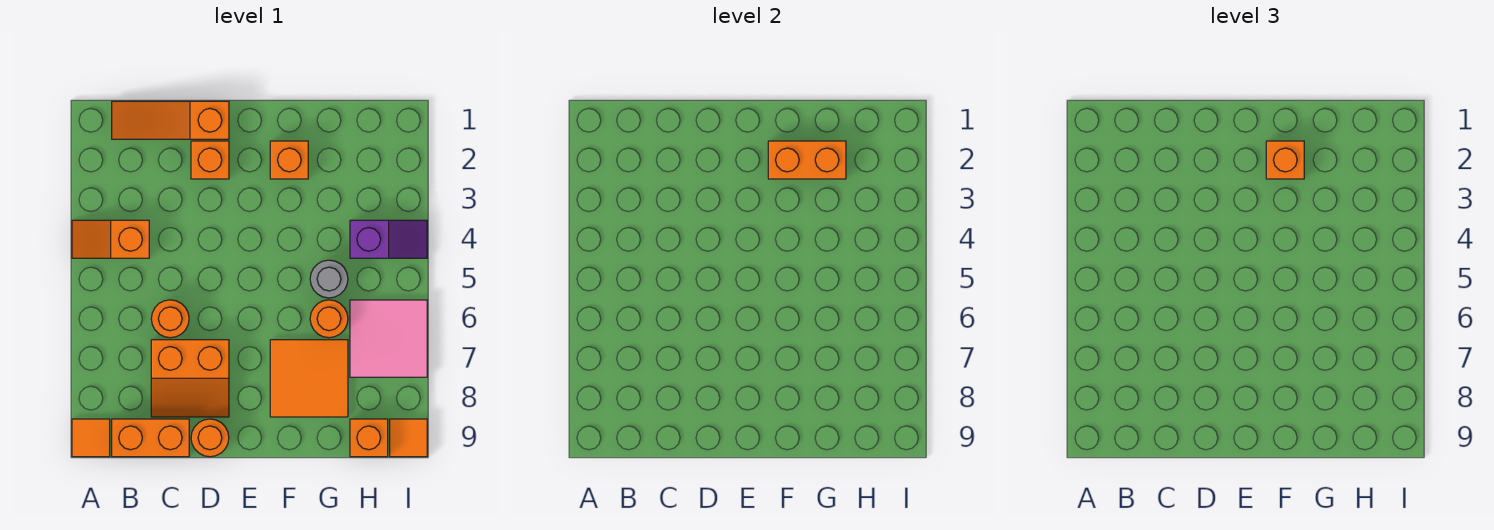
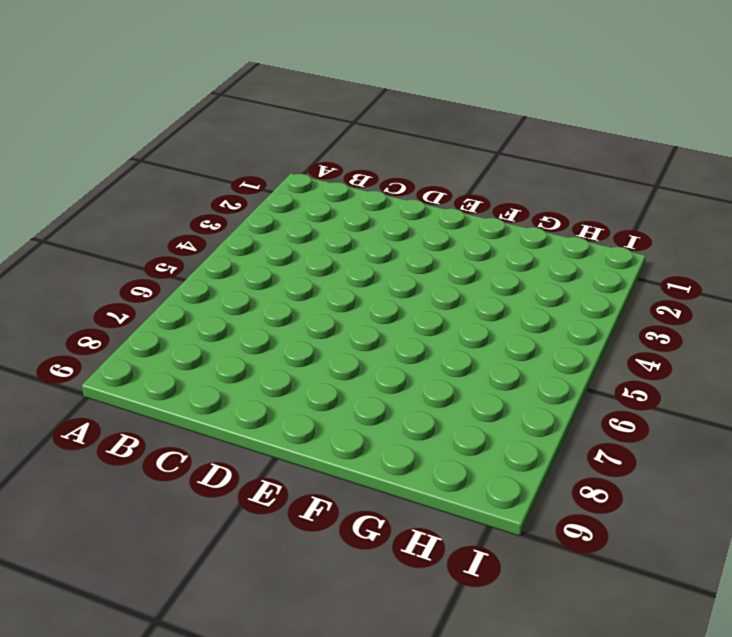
none -> orange slope A4:B4 level 1 top B
none -> orange tile A9 level 1
none -> orange slope B1:D1 level 1 top D

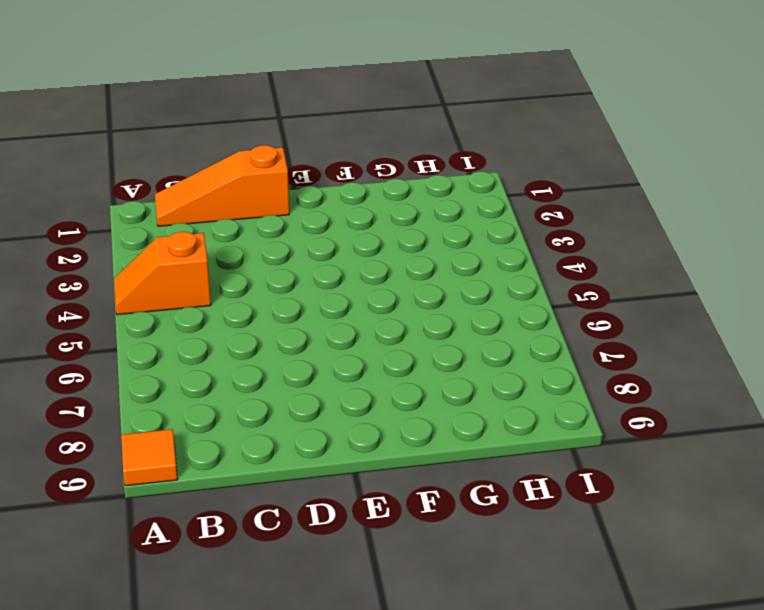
none -> orange brick B9:C9 level 1
none -> orange round brick C6 level 1
none -> orange slope C7:D8 level 1 top 7

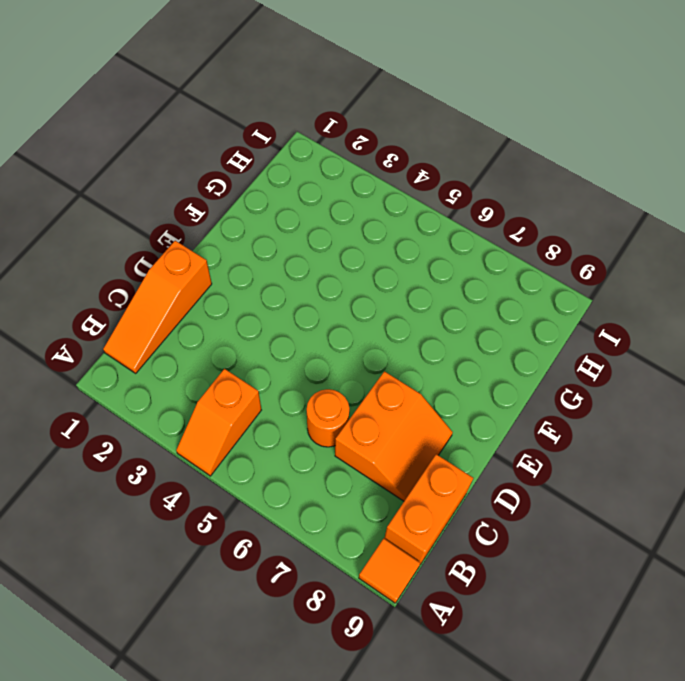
none -> orange brick D2 level 1
none -> orange round brick D9 level 1
none -> orange brick F2 level 1

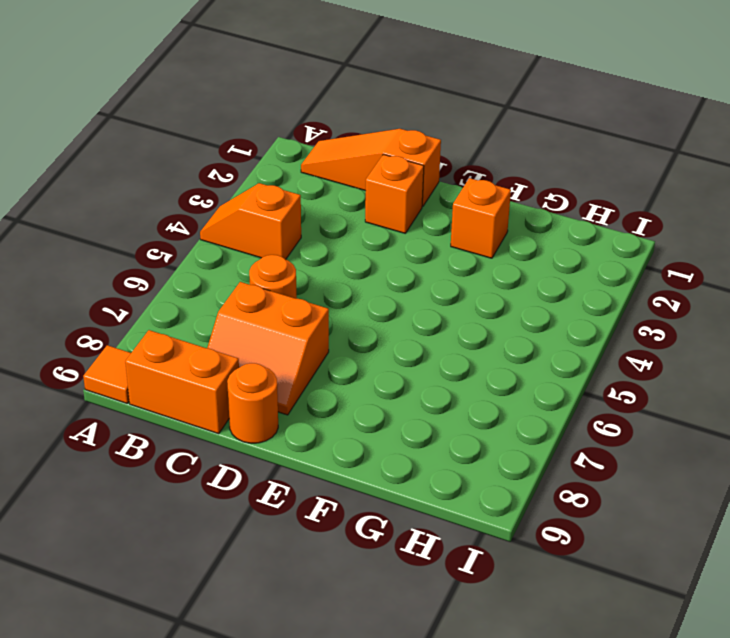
none -> orange tile F7:G8 level 1
none -> grey round brick G5 level 1
none -> orange round brick G6 level 1

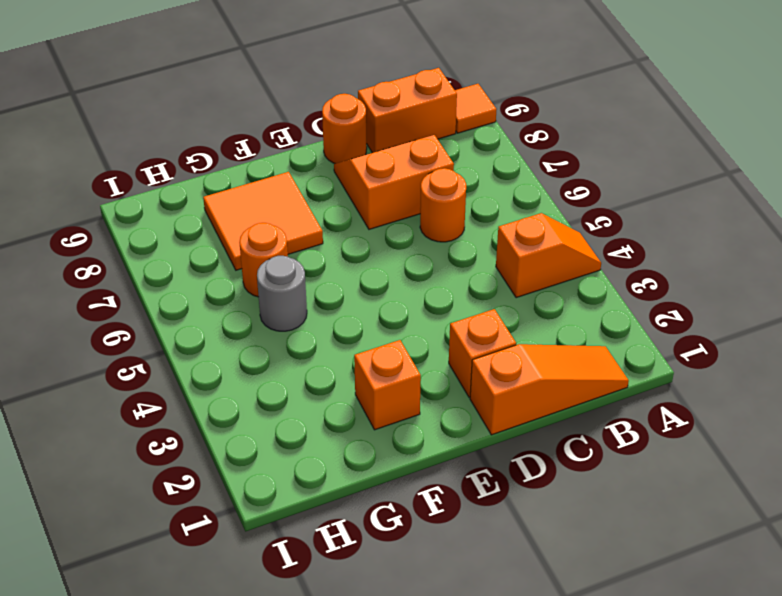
none -> purple slope H4:I4 level 1 top H
none -> pink tile H6:I7 level 1
none -> orange brick H9 level 1

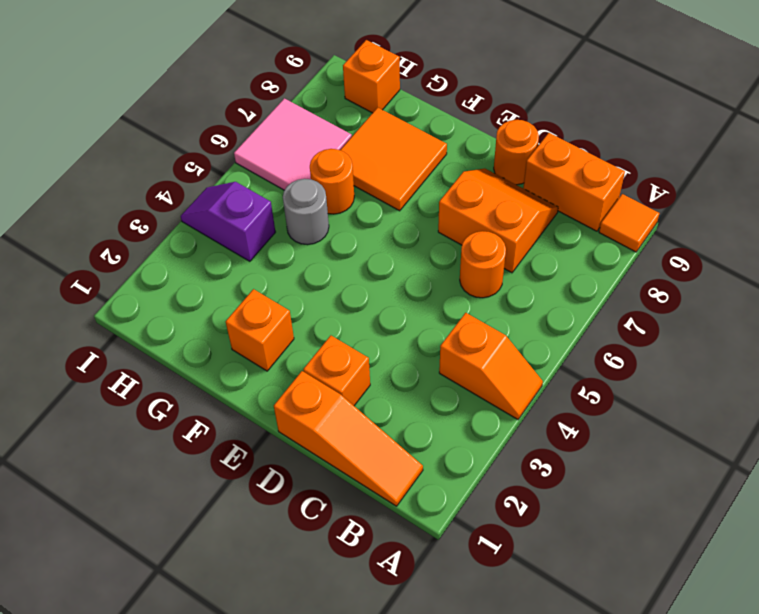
none -> orange tile I9 level 1
none -> orange brick F2:G2 level 2
none -> orange brick F2 level 3

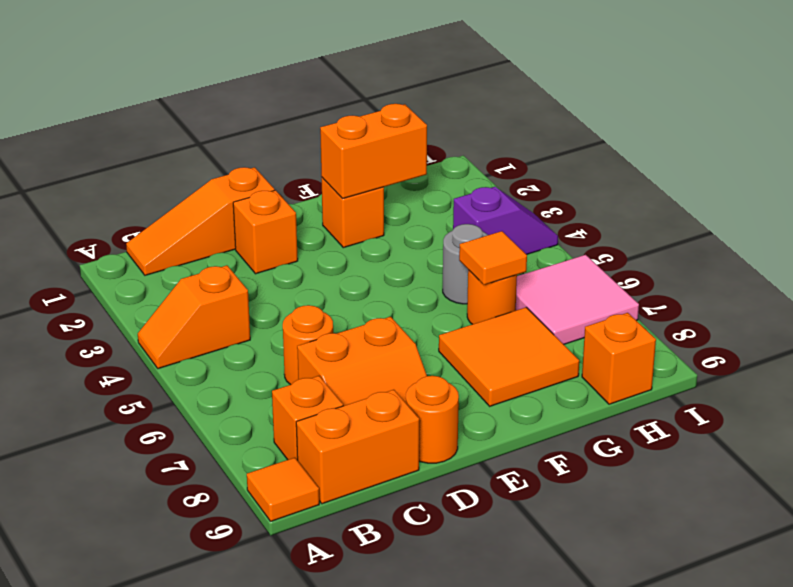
orange brick B8 level 1 -> orange brick F2 level 3
orange tile G6 level 2 -> orange tile I9 level 1

